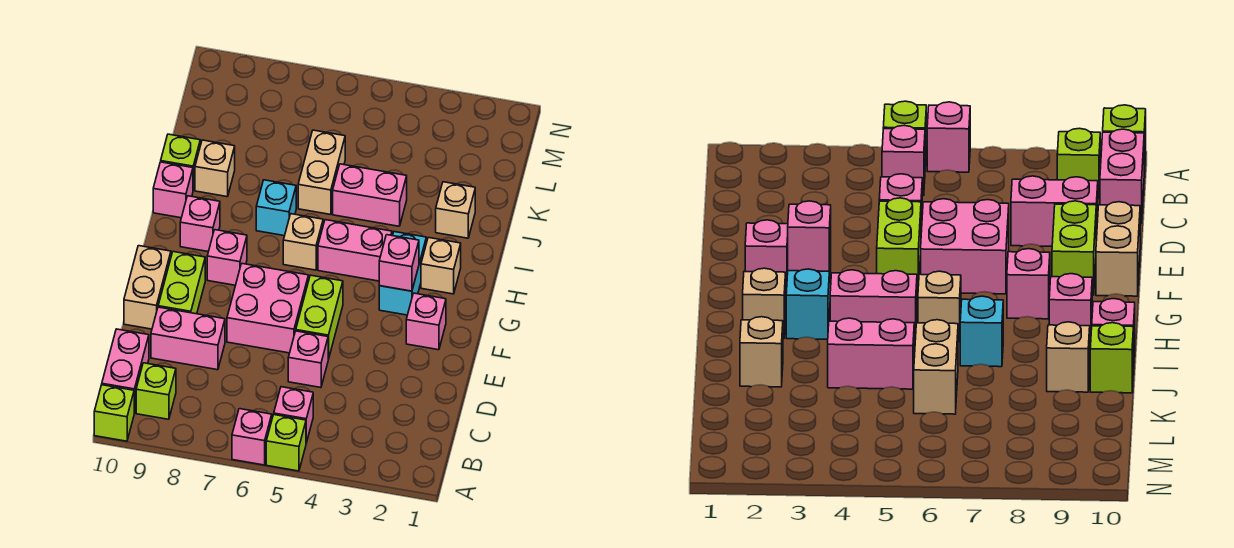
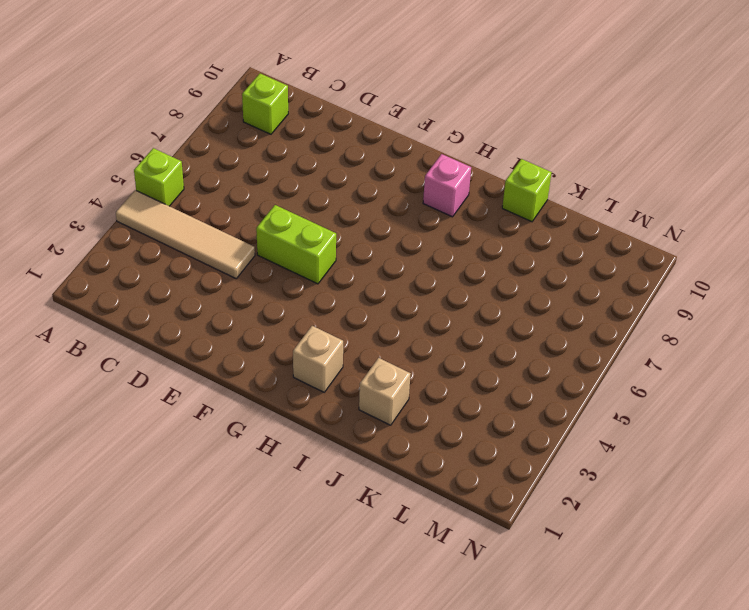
tan tile A4:D4 level 1 -> none
none -> pink brick A6 level 1
none -> lime brick A10 level 1
none -> pink brick B5 level 1

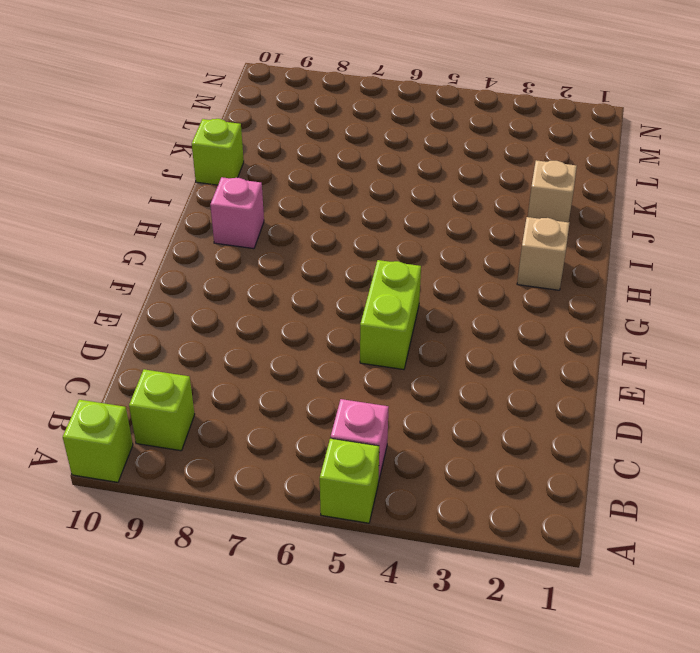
none -> pink brick A6 level 1
none -> pink brick B10:C10 level 1
none -> pink brick D5 level 1

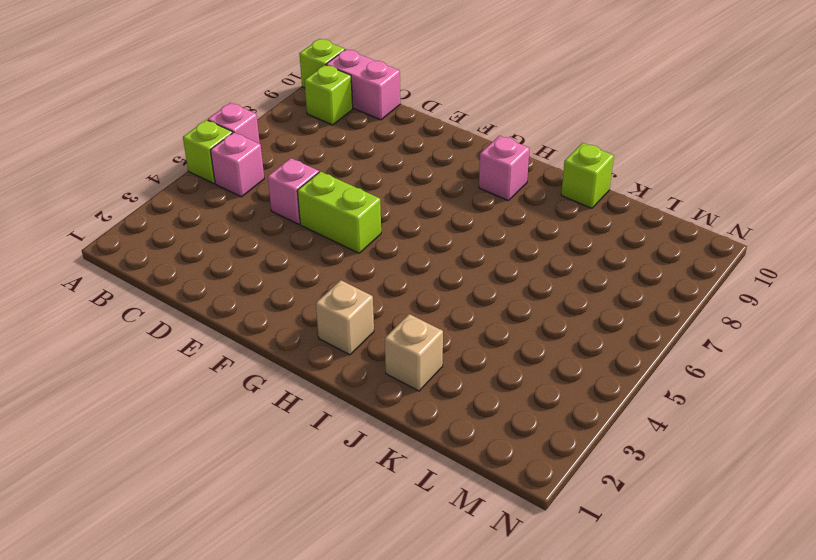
none -> pink brick D8:D9 level 1
none -> pink brick E6:F7 level 1
none -> lime brick E9:F9 level 1

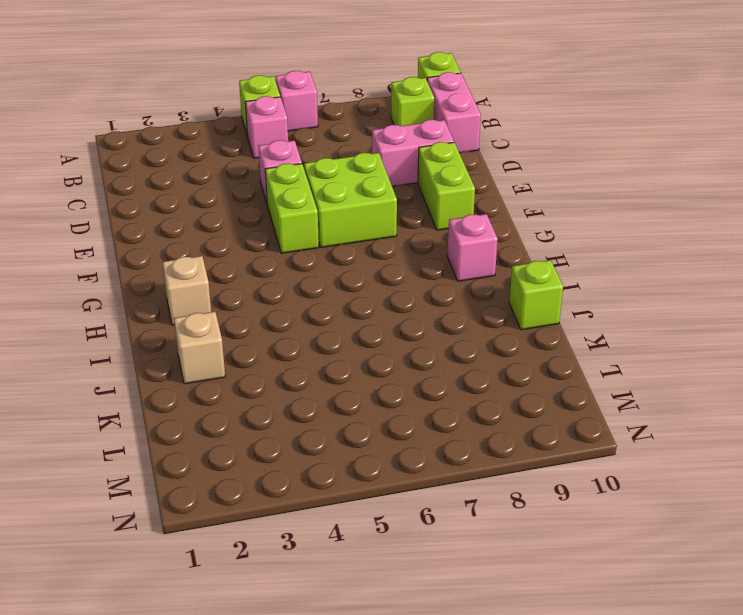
lime brick E6:F7 level 1 -> pink brick E6:F7 level 1
none -> tan brick E10:F10 level 1
none -> pink brick F2 level 1
none -> cyan brick G3:H3 level 1

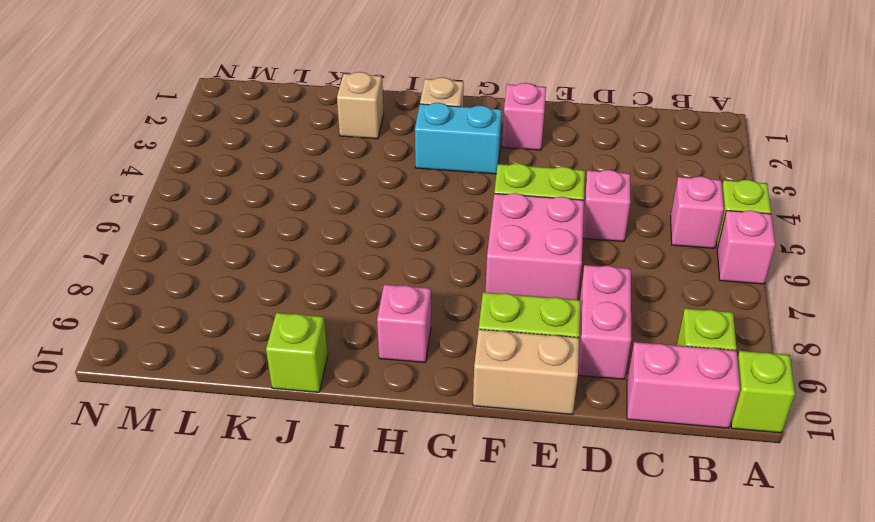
none -> pink brick G8 level 1
none -> pink brick H4:H5 level 1
none -> tan brick H6 level 1

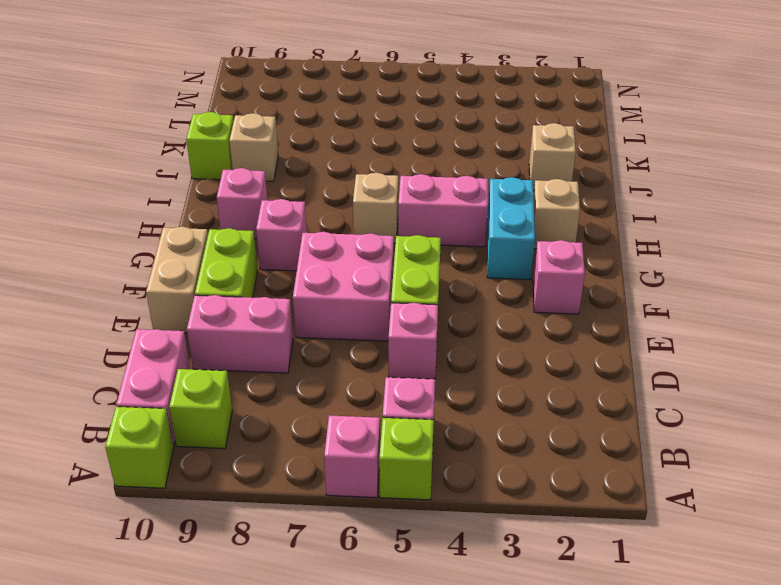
none -> cyan brick I7 level 1
none -> pink brick I10 level 1
none -> pink brick J4:J5 level 1

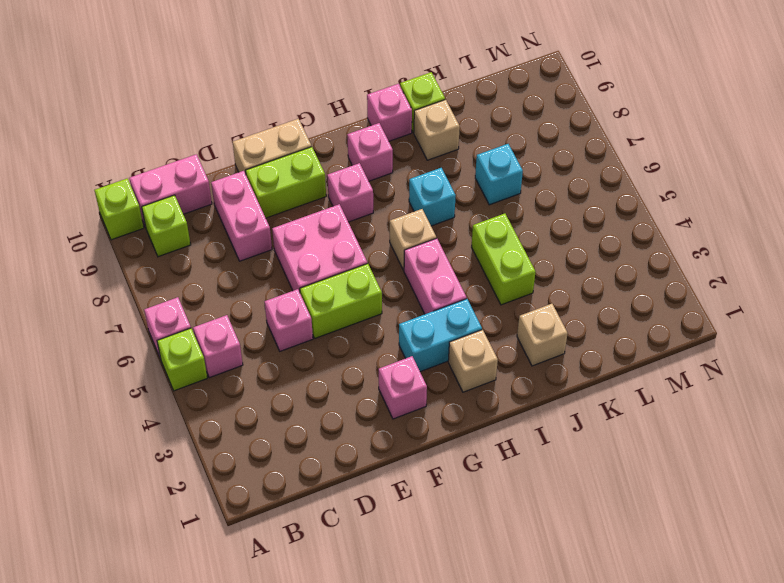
lime brick J4:J5 level 1 -> pink brick J4:J5 level 1
cyan brick K7 level 1 -> none
none -> tan brick J6:K6 level 1
none -> pink brick G3 level 2

